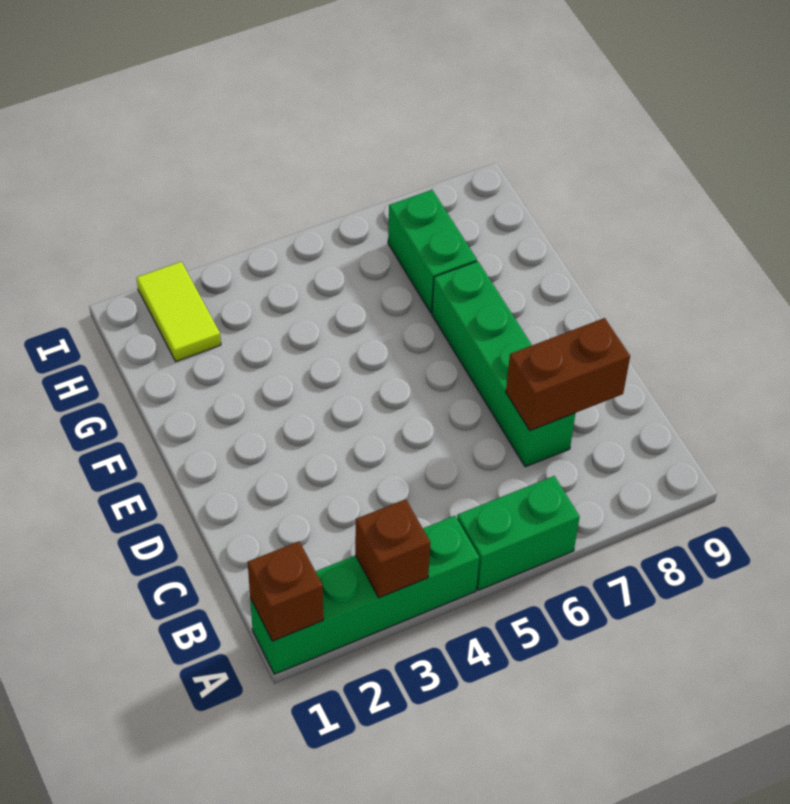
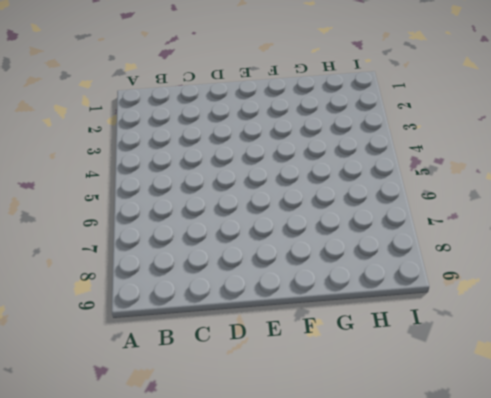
none -> green brick A1:A4 level 1
none -> green brick A5:A6 level 1

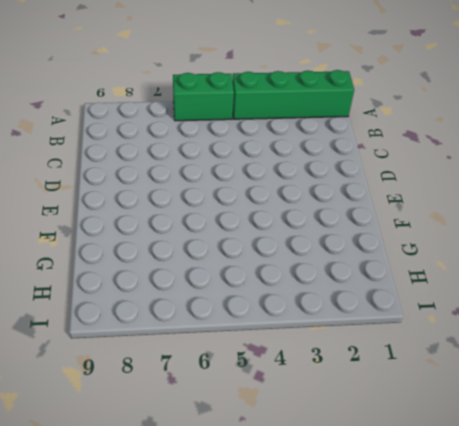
none -> green brick C7:F7 level 1
none -> green brick G7:H7 level 1

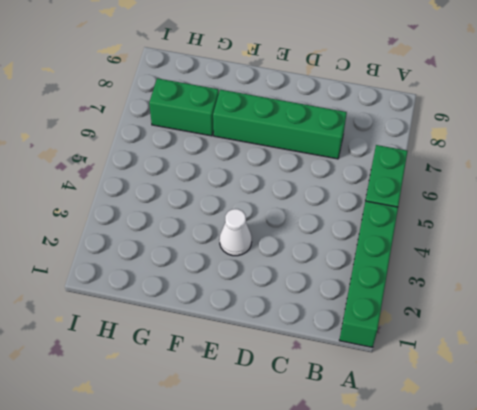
white cone E3 level 1 -> none
none -> lime tile H2:I2 level 1
none -> brown brick A1 level 2

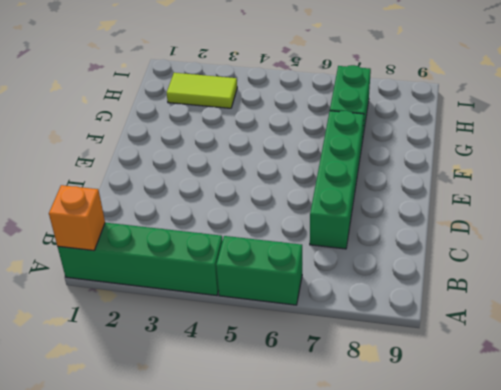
orange brick A1 level 2 -> brown brick A1 level 2
lime tile H2:H3 level 1 -> lime tile H2:I2 level 1
none -> brown brick A3 level 2
none -> brown brick C7:C8 level 2

